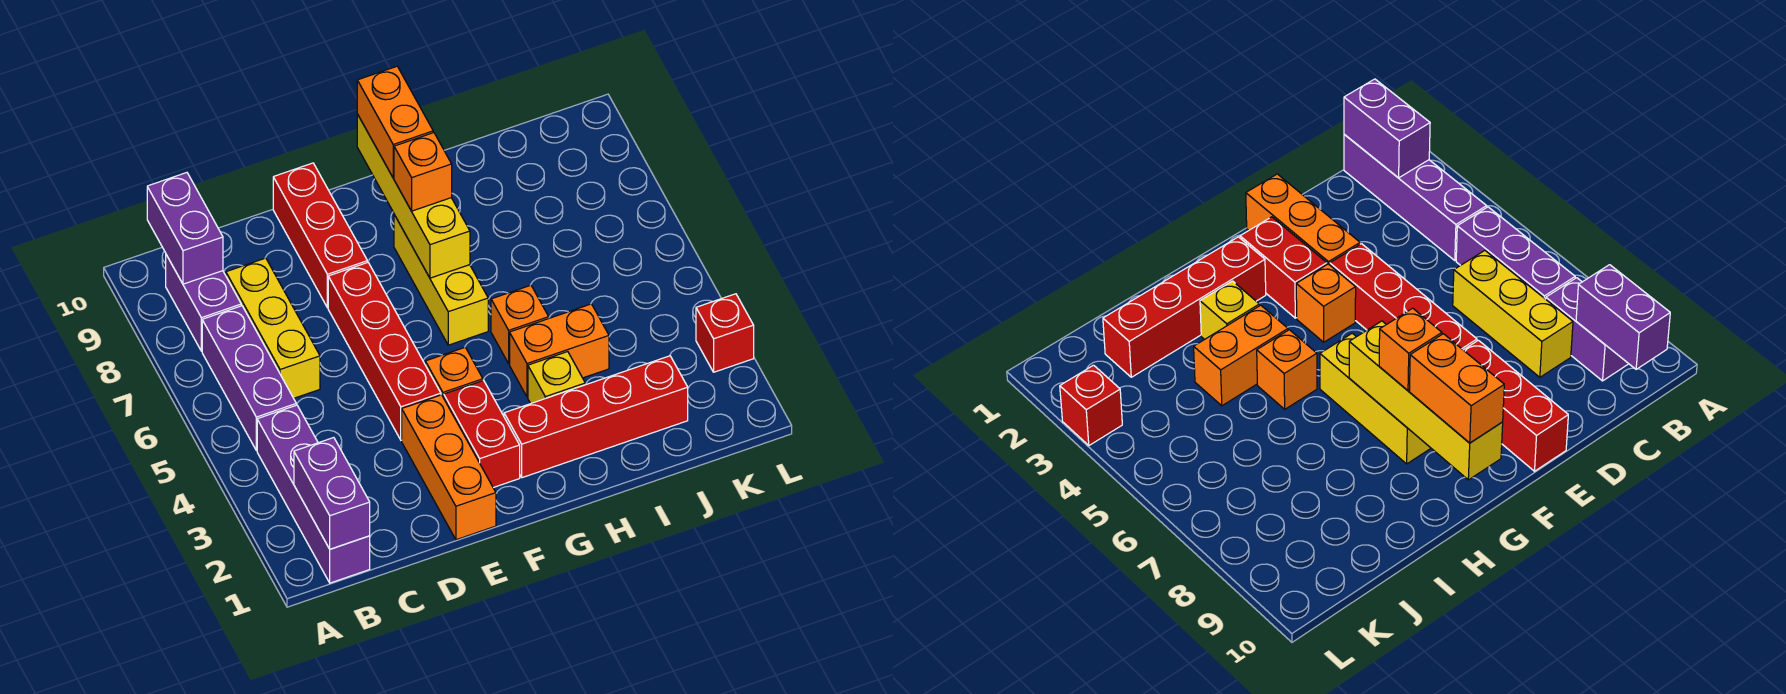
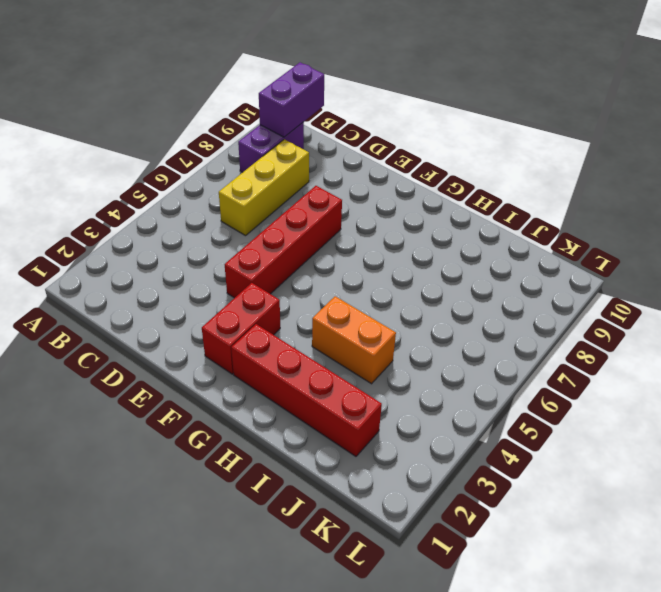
none -> purple brick B1:B4 level 1
none -> purple brick B5:B7 level 1
none -> orange brick E1:E3 level 1

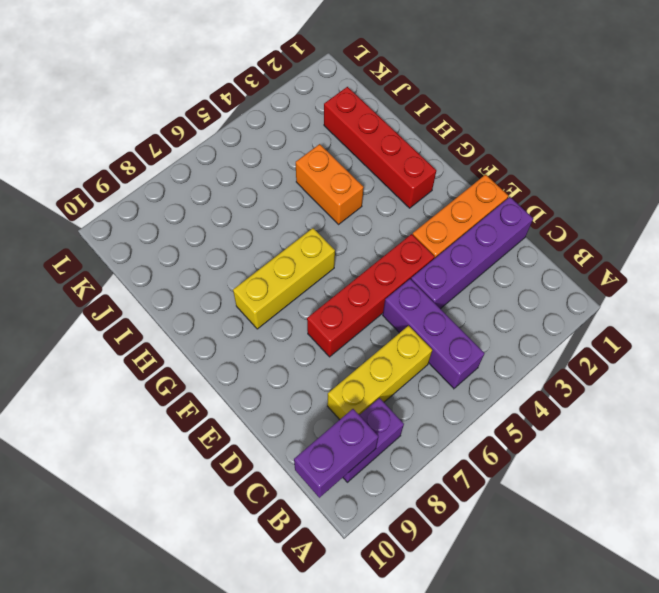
purple brick B5:D5 level 1 -> purple brick B5:B7 level 1
purple brick D1:D4 level 1 -> purple brick B1:B4 level 1
none -> red brick E8:E10 level 1
none -> red brick F2:F3 level 1
none -> orange brick F4 level 1

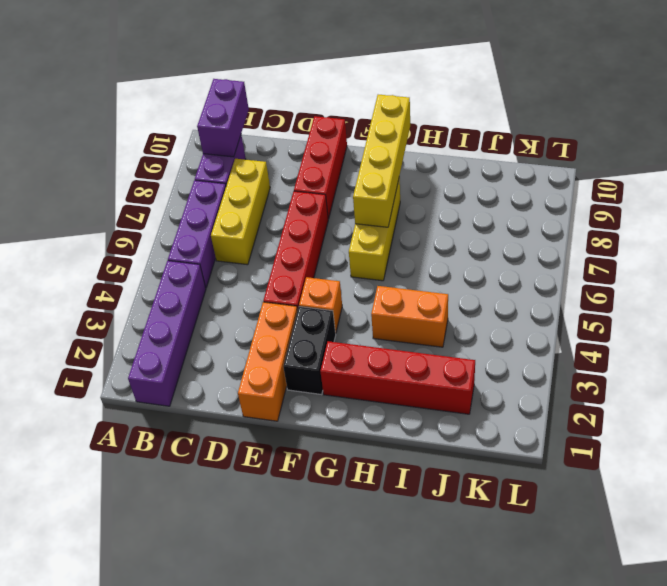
black brick F2:F3 level 1 -> red brick F2:F3 level 1
none -> yellow brick H3 level 1
none -> orange brick H5 level 1
none -> red brick L3 level 1

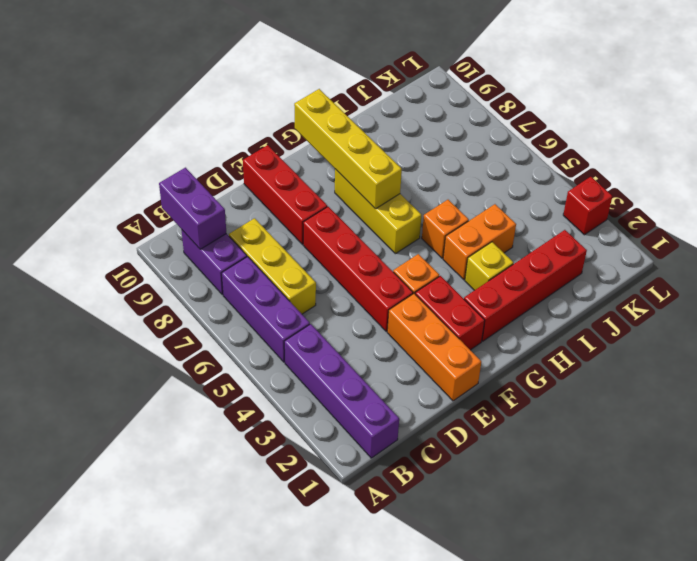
none -> purple brick B1:B2 level 2
none -> orange brick G8 level 3
none -> orange brick G9:G10 level 3

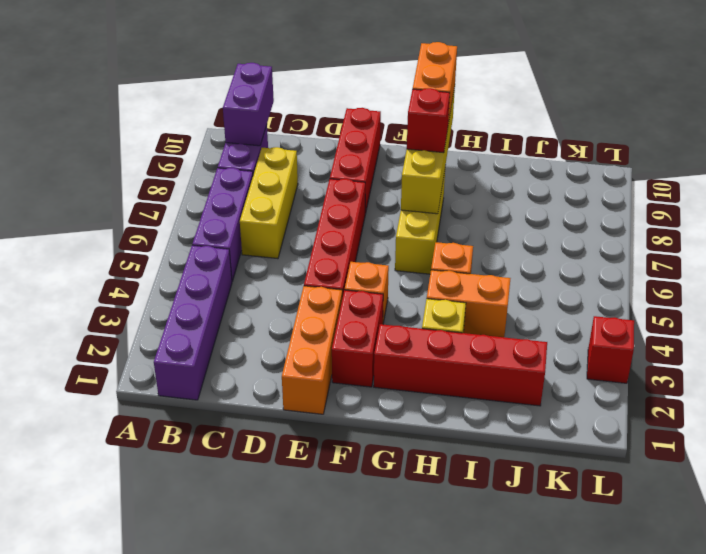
red brick G8 level 3 -> orange brick G8 level 3
none -> purple brick B1:B2 level 2

